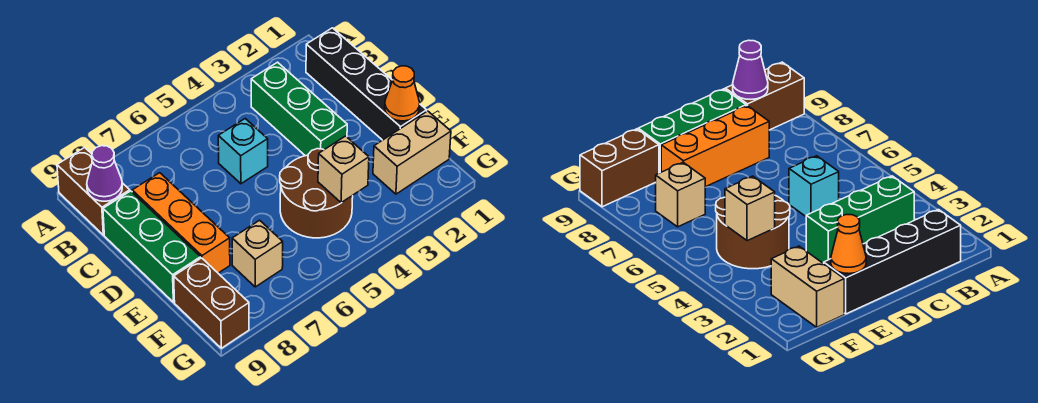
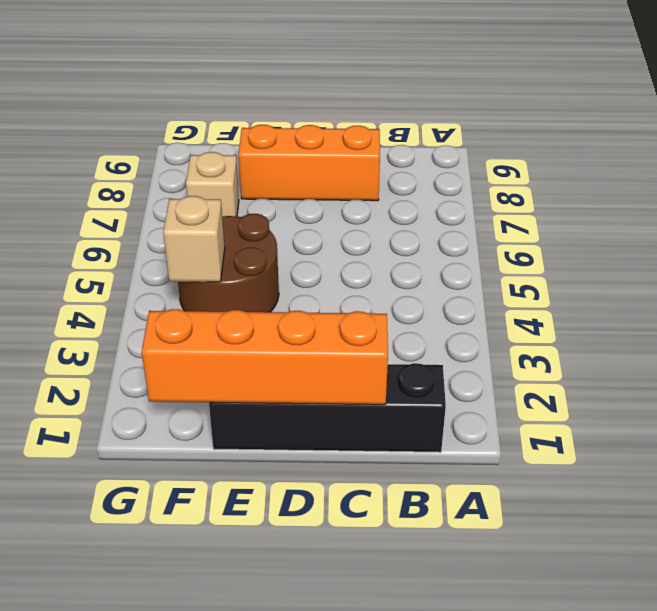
orange brick C1:F1 level 2 -> orange cone E1 level 2
none -> brown brick A9:B9 level 1
none -> green brick B3:D3 level 1
none -> cyan brick C5 level 1

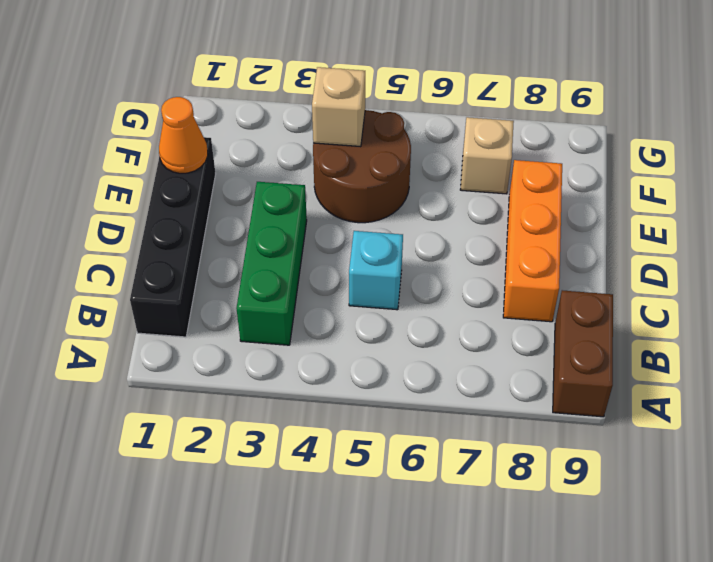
none -> green brick C9:E9 level 1
none -> tan brick F1:F2 level 1
none -> brown brick F9:G9 level 1

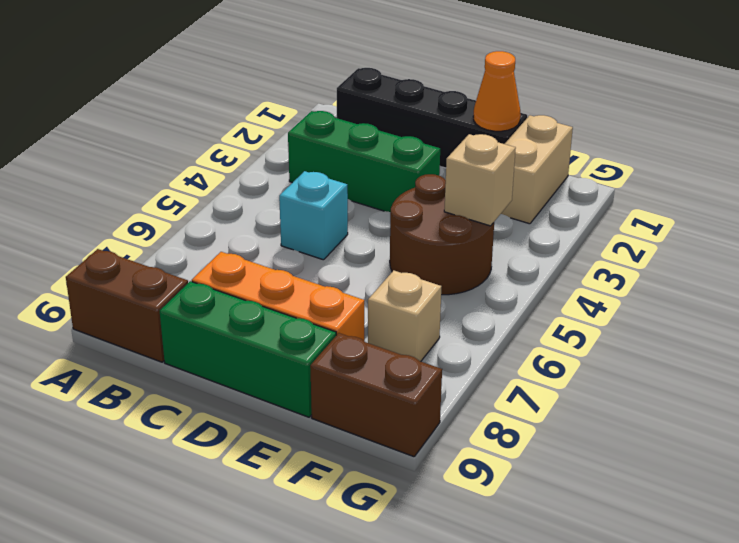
none -> purple cone B9 level 2

